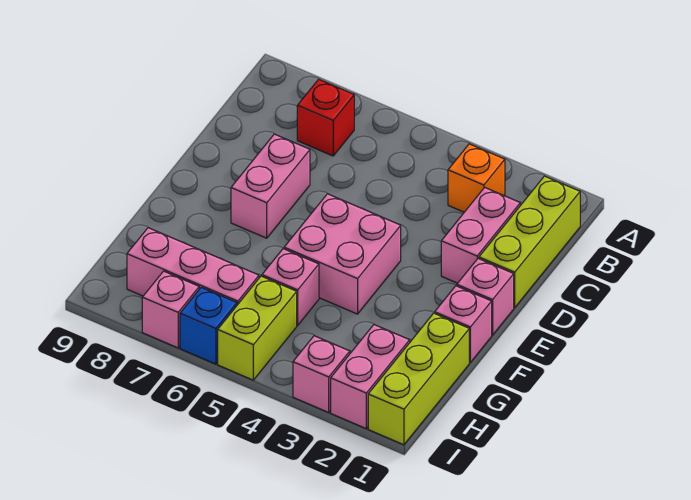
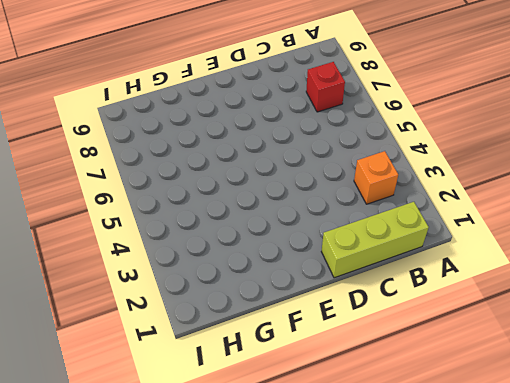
none -> pink brick C2:D2 level 1
none -> pink brick D7:E7 level 1
none -> pink brick E1 level 1

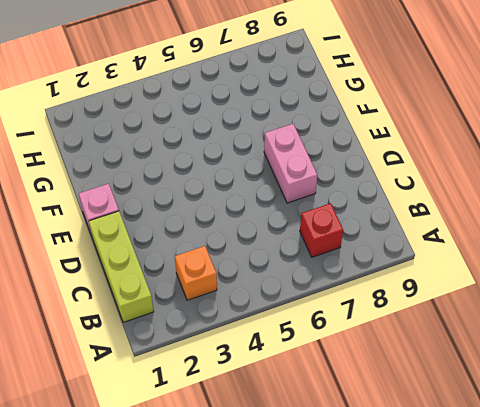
none -> pink brick C2:D2 level 1
none -> pink brick E4:F5 level 1
none -> pink brick F1 level 1

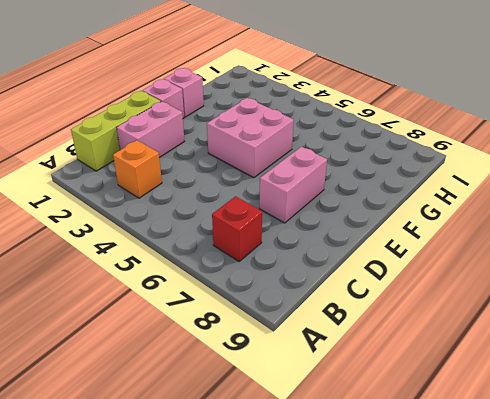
none -> lime brick G1:I1 level 1
none -> pink brick G5 level 1
none -> pink brick H2:I2 level 1

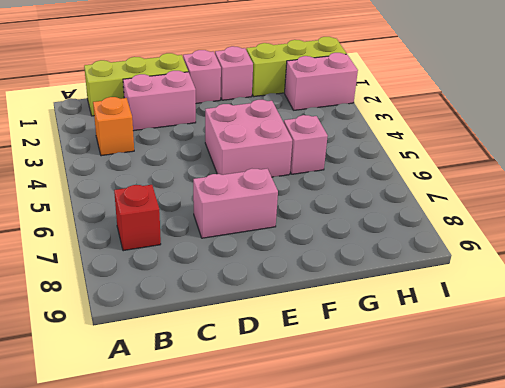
none -> lime brick H5:I5 level 1
none -> pink brick H6:H8 level 1
none -> pink brick I3 level 1

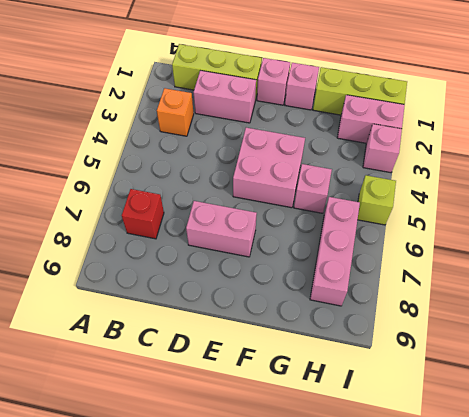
lime brick I5 level 1 -> lime brick H5:I5 level 1
none -> blue brick I6 level 1
none -> pink brick I7 level 1

